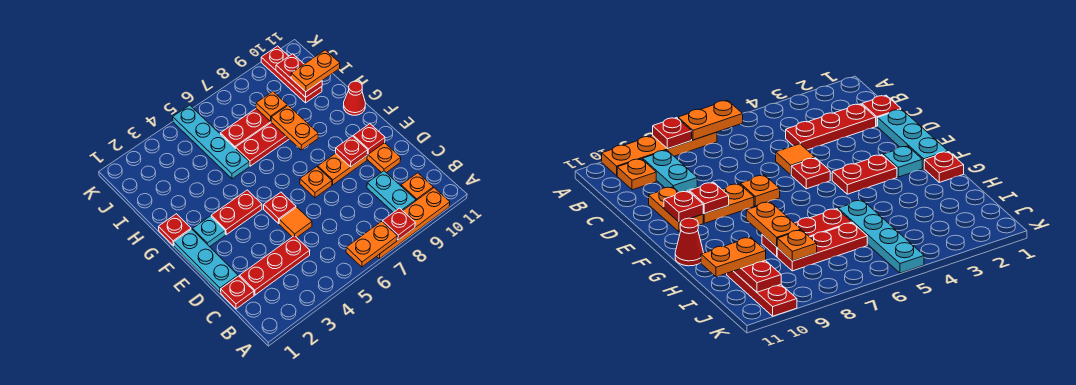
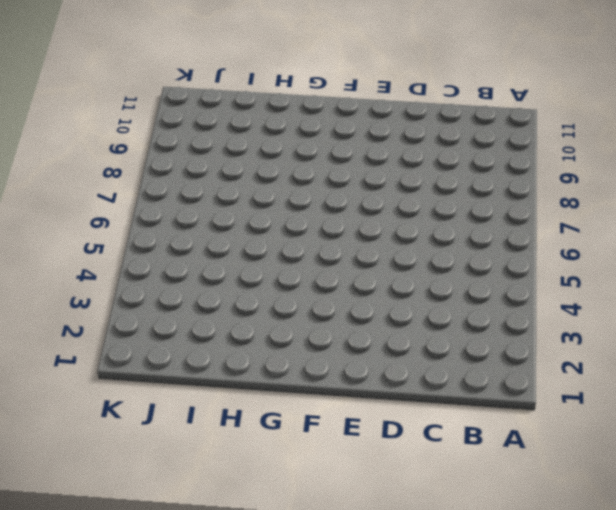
none -> orange plate A7:A10 level 1
none -> cyan plate B9:C9 level 1
none -> orange plate B10 level 1

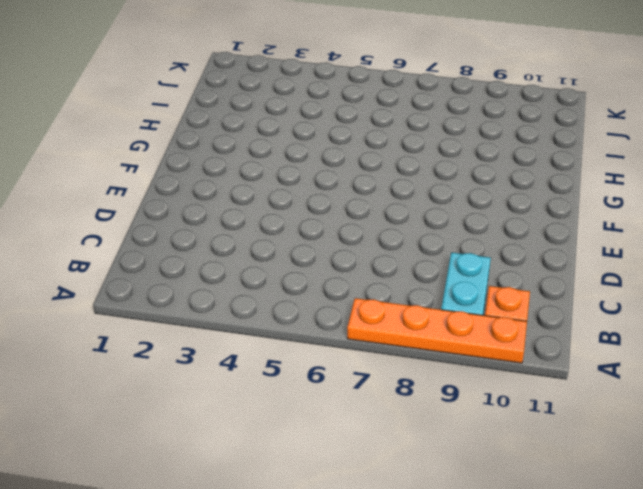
none -> red plate C1 level 1
none -> red plate C2:C4 level 1
none -> cyan plate D1:F1 level 1

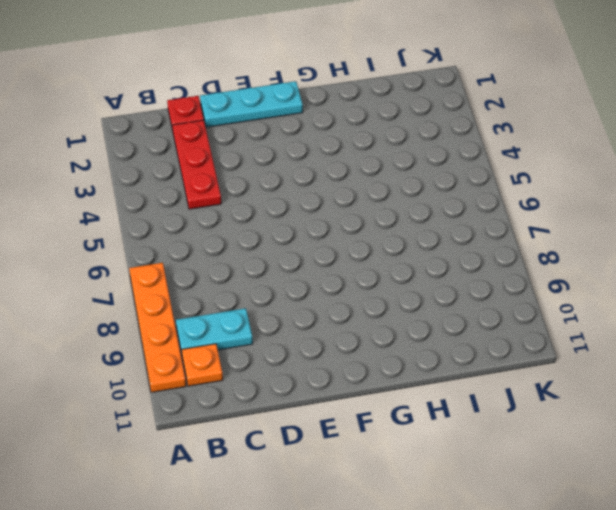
none -> orange tile D5 level 1
none -> orange plate D10:E10 level 1
none -> red plate E5 level 1

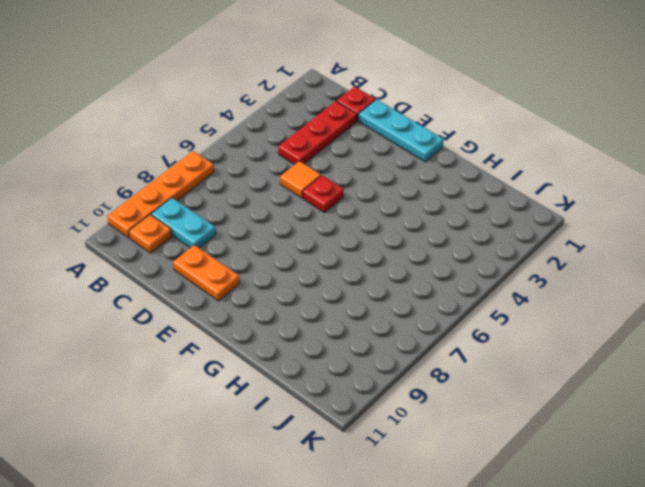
none -> orange plate E7 level 1
none -> orange plate E8:E9 level 1
none -> cyan plate F2 level 1

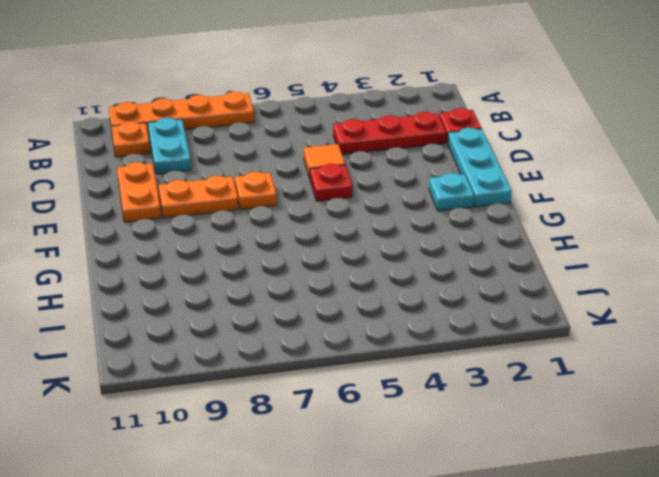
none -> red plate F3:F4 level 1
none -> red plate G1 level 1
none -> red cone G11 level 1

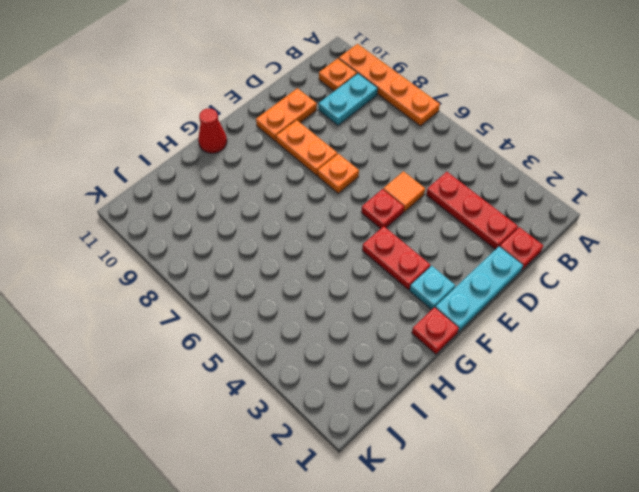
none -> cyan plate H5:K5 level 1
none -> red plate H6:H8 level 1
none -> red plate I6:I8 level 1

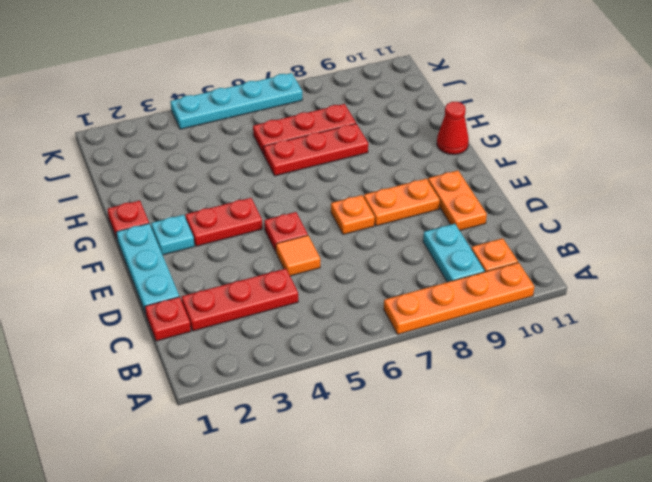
cyan plate K4:K7 level 1 -> cyan plate H5:K5 level 1
none -> red plate I10:K10 level 1
none -> orange plate A6:A7 level 2
none -> red plate A8 level 2

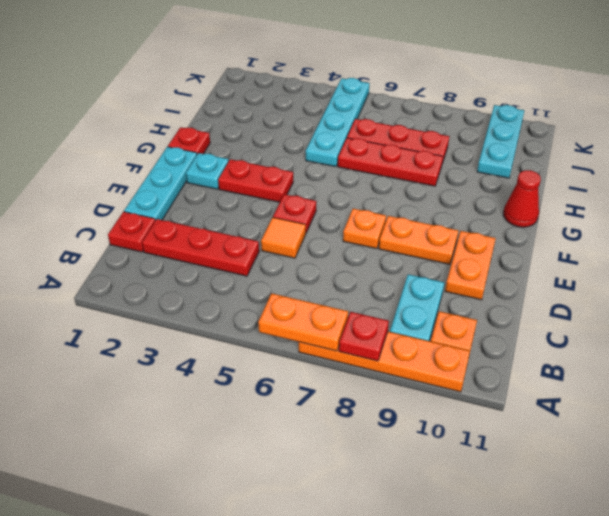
cyan plate I10:K10 level 1 -> red plate I10:K10 level 1
none -> red plate E9 level 2
none -> red plate E10 level 2
none -> orange plate G8:H8 level 2

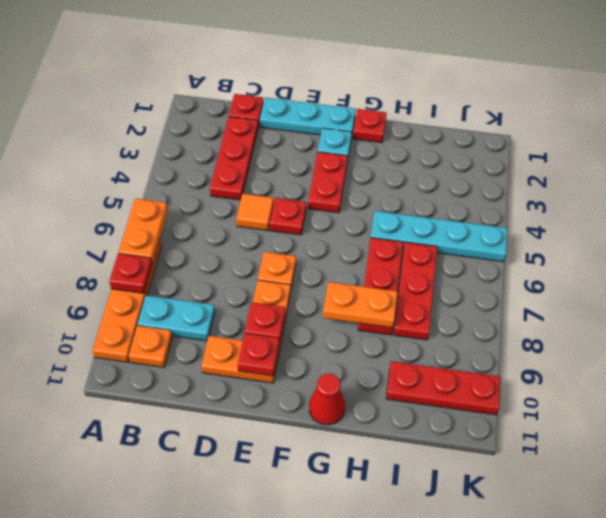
none -> orange plate I8 level 2
none -> red plate I10:J10 level 2
none -> orange plate I10:I11 level 3

